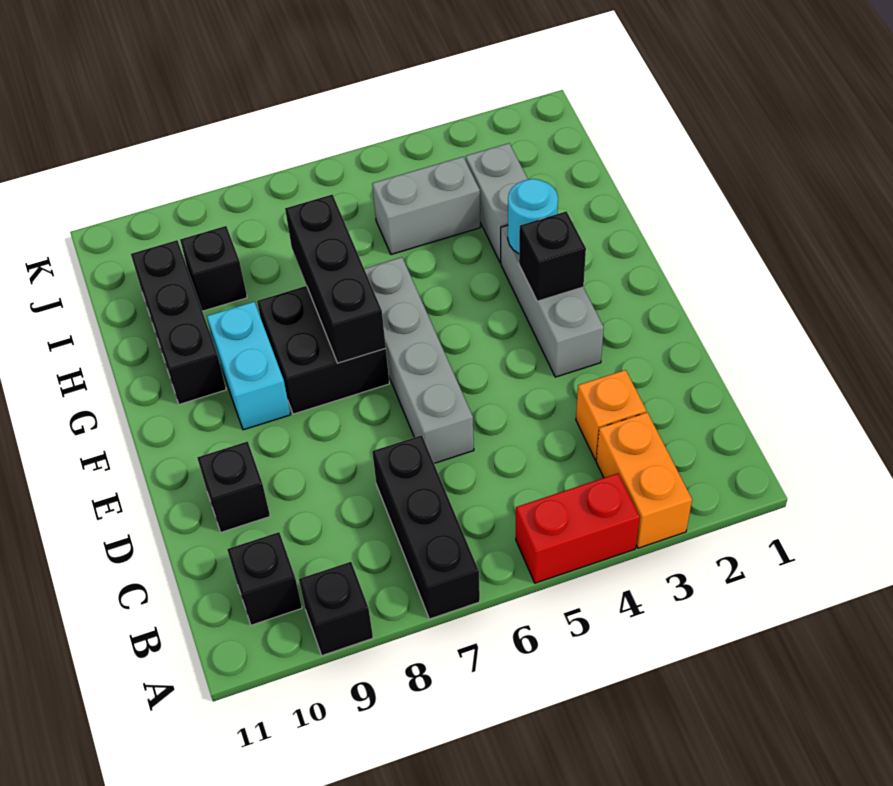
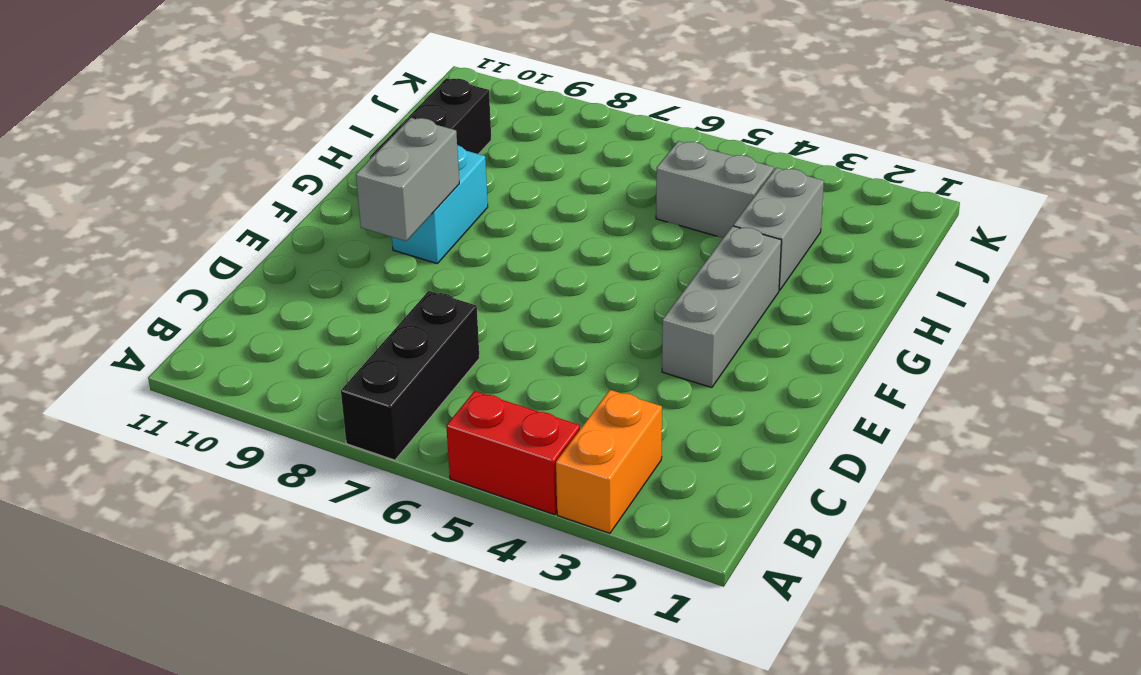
grey brick E9:F9 level 2 -> none
none -> black brick A9 level 1
none -> black brick B10 level 1
none -> orange brick C3 level 1

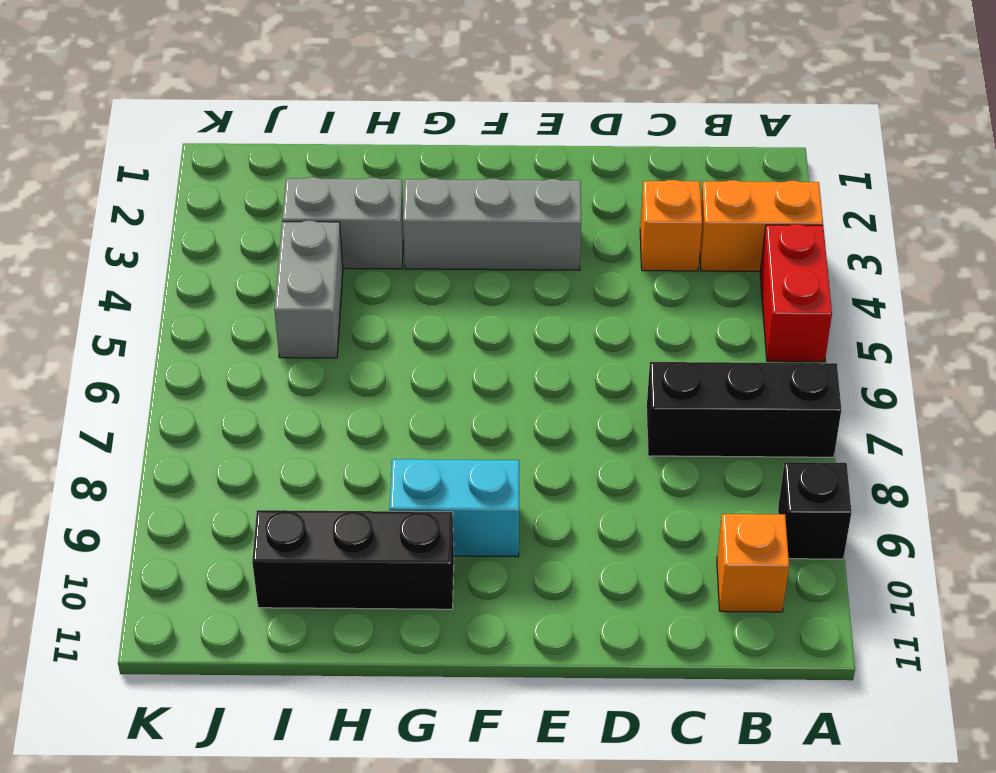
orange brick B10 level 1 -> black brick B10 level 1
none -> grey brick D6:G6 level 1
none -> black brick D10 level 1
none -> black brick F7:G8 level 1

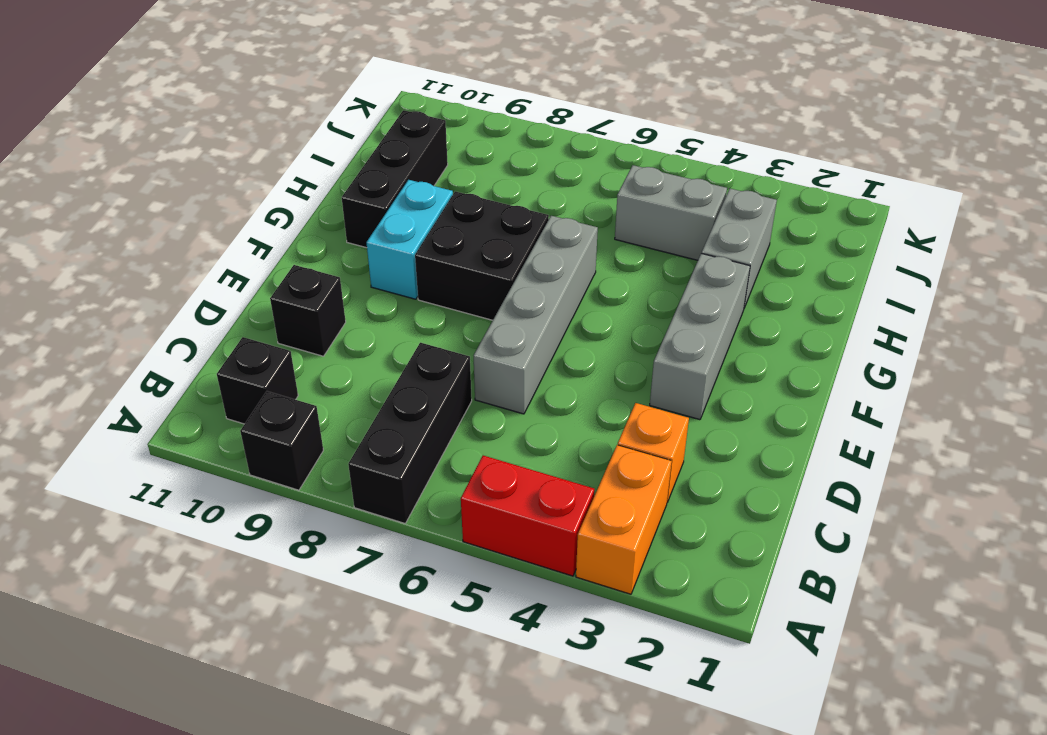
none -> black brick I9 level 1
none -> black brick F3 level 2
none -> black brick F7:H7 level 2

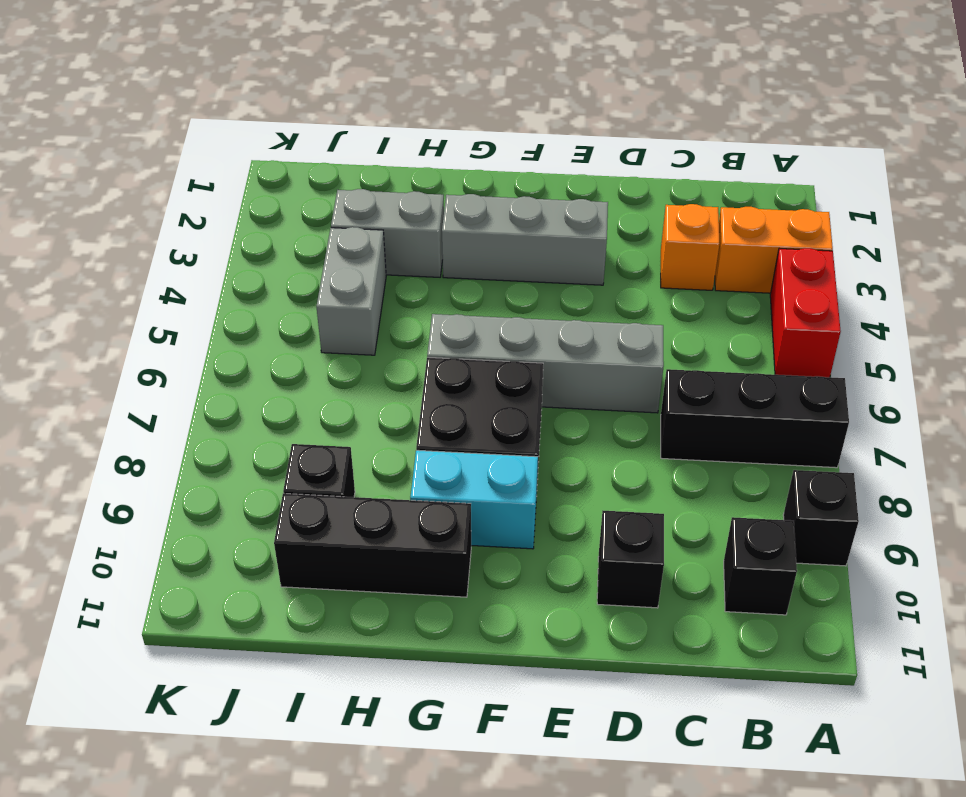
none -> black brick F3 level 2
none -> black brick F7:H7 level 2
none -> cyan round brick G3 level 2

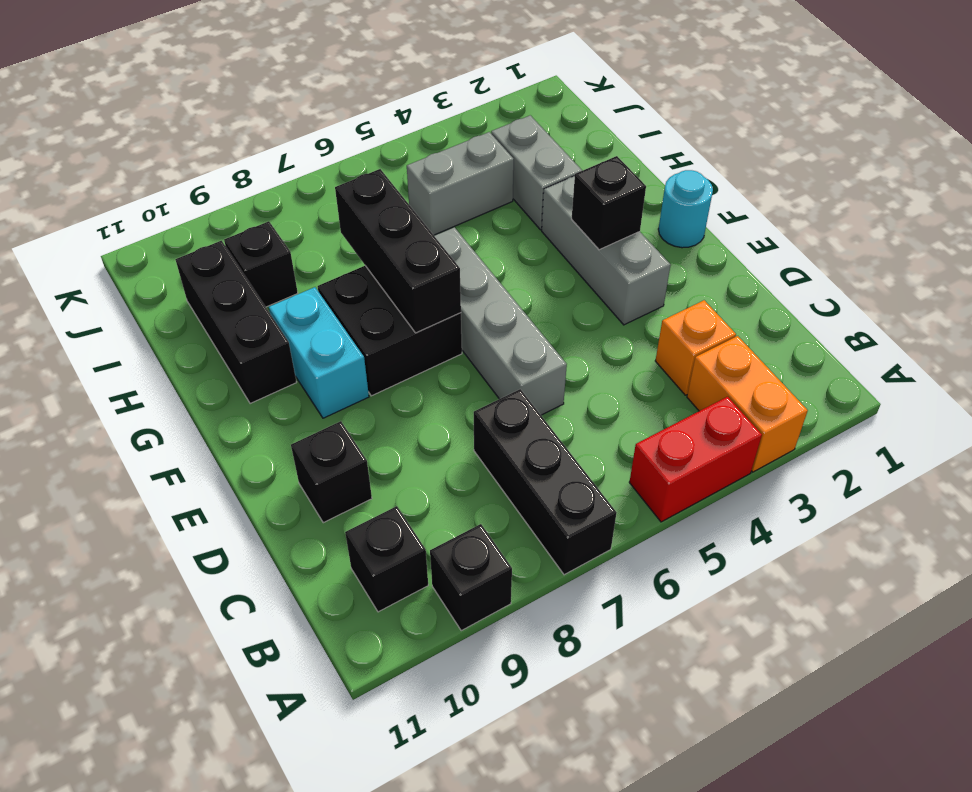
cyan round brick F1 level 1 -> cyan round brick G3 level 2

